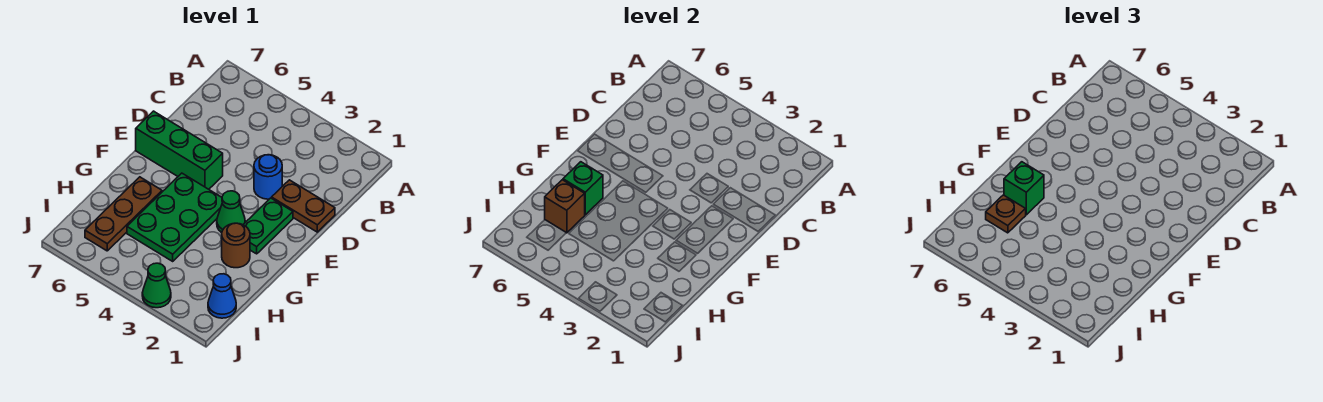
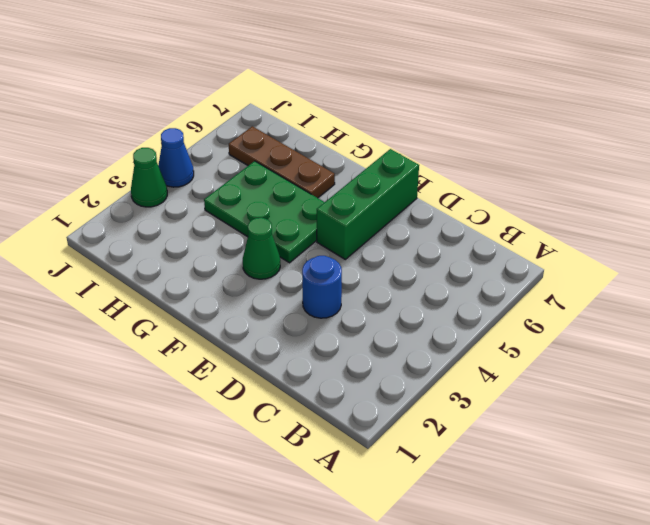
blue cone J4 level 1 -> blue cone I1 level 1
none -> brown plate D1:D2 level 1
none -> green plate E2:F2 level 1
none -> brown round brick G2 level 1

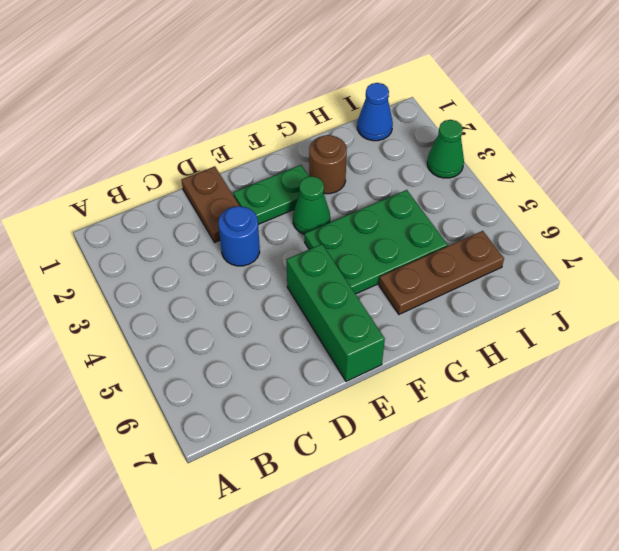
none -> green brick G6 level 2
none -> brown brick H6 level 2
none -> green brick G6 level 3

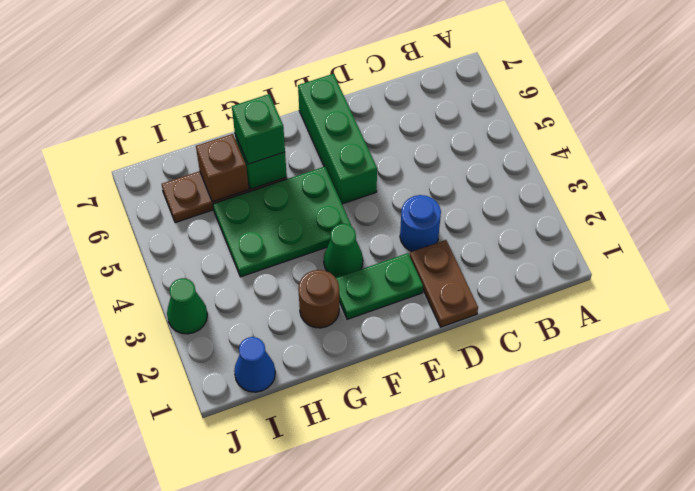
none -> brown plate H6 level 3

